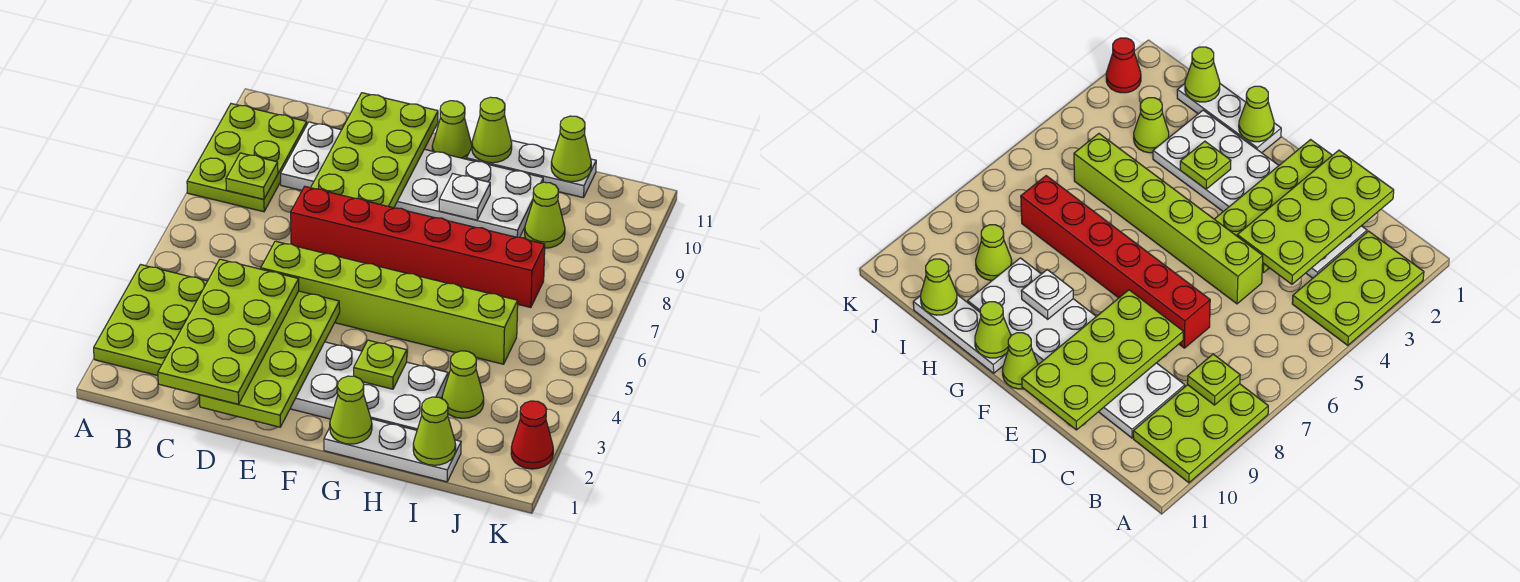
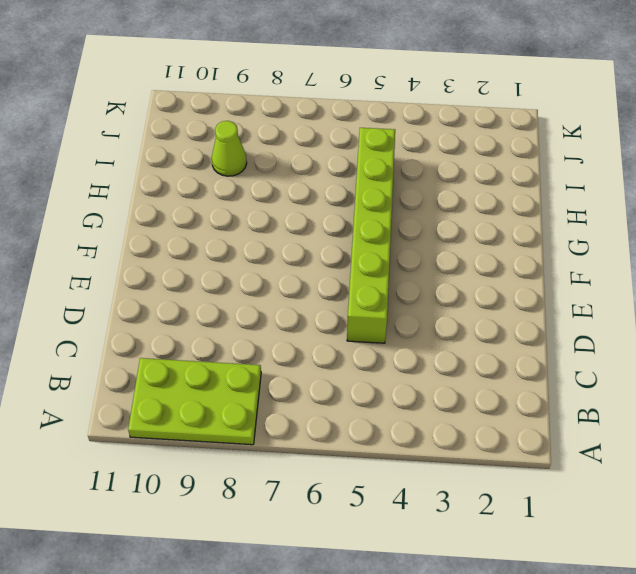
none -> lime plate A2:B4 level 1
none -> white plate C2:H3 level 1
none -> white plate C9:H10 level 1

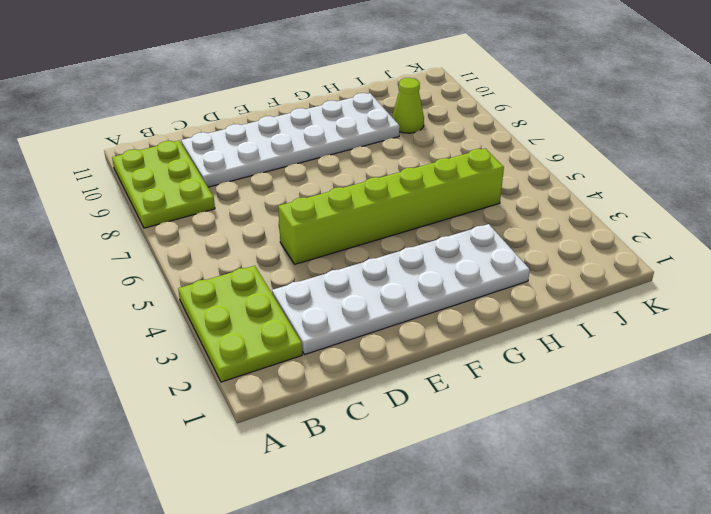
none -> red brick D7:I7 level 1
none -> lime cone F11 level 1
none -> white plate G1:I1 level 1

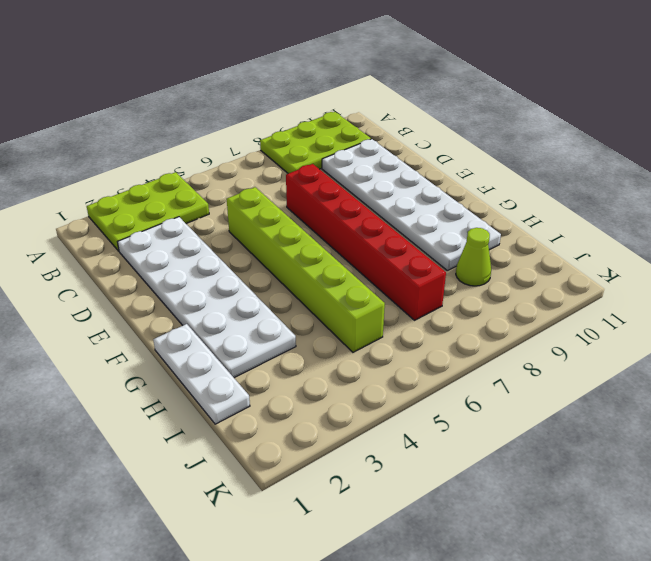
none -> lime cone F11 level 1
none -> white plate G11:I11 level 1
none -> lime cone I3 level 1

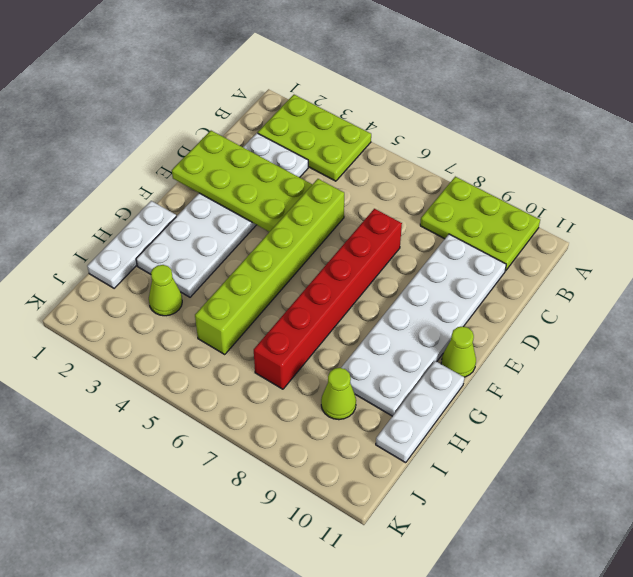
none -> red cone K2 level 1
none -> lime plate B8 level 2
none -> lime plate D8:E11 level 2

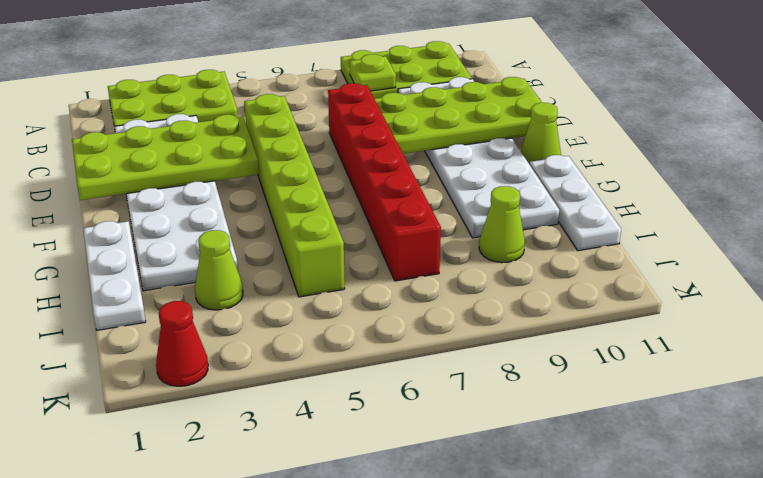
none -> lime cone G1 level 2
none -> lime plate G3 level 2
none -> white plate G9 level 2

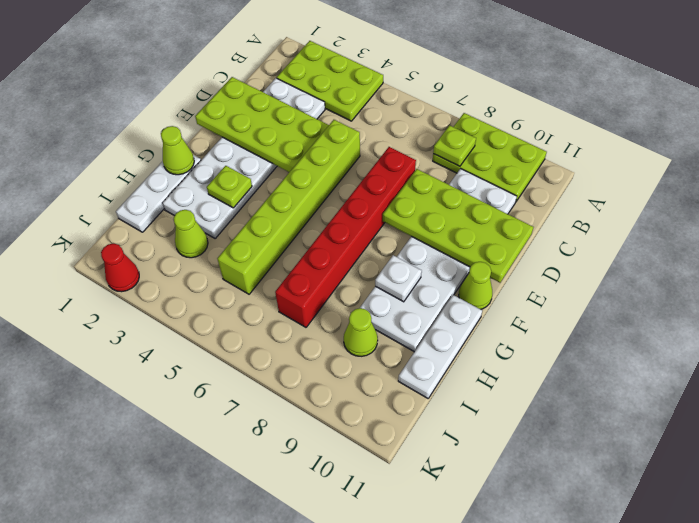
none -> lime cone G11 level 2
none -> lime cone I1 level 2
none -> lime cone I11 level 2

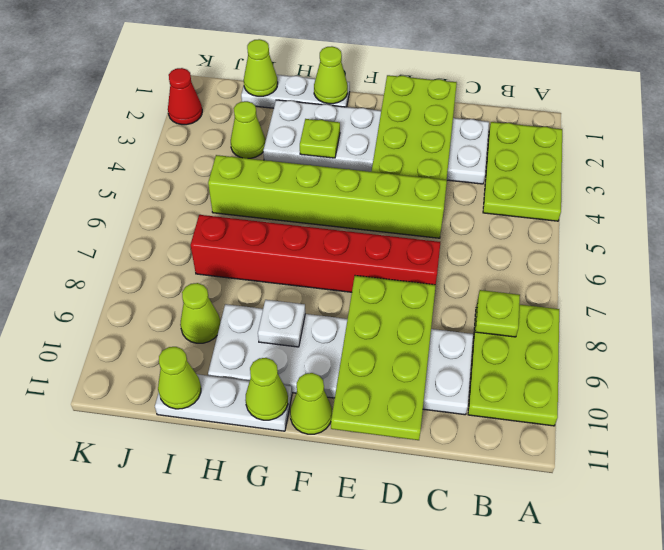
none -> lime plate C1:D4 level 3

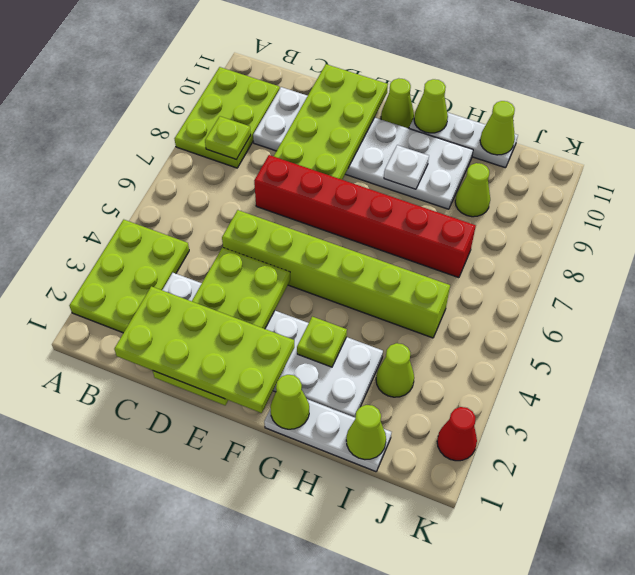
lime plate C1:F2 level 3 -> lime plate C1:D4 level 3

